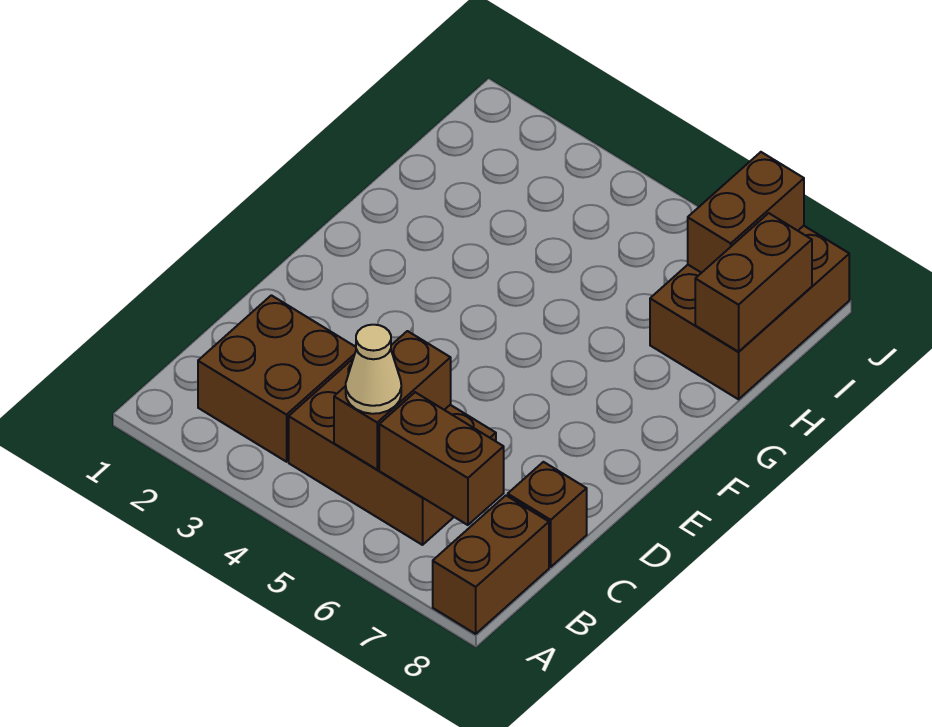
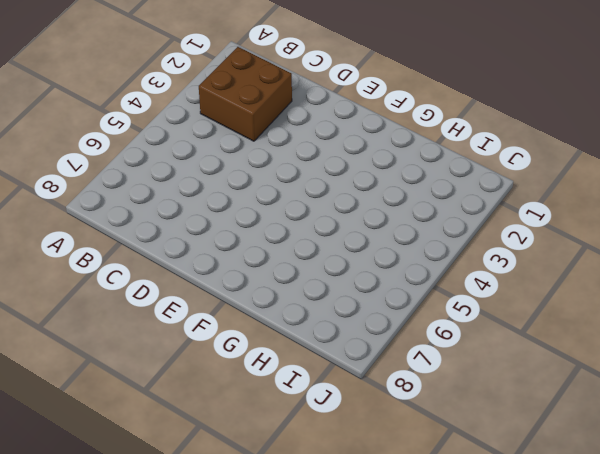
none -> brown brick A8:B8 level 1
none -> brown brick B4:C6 level 1

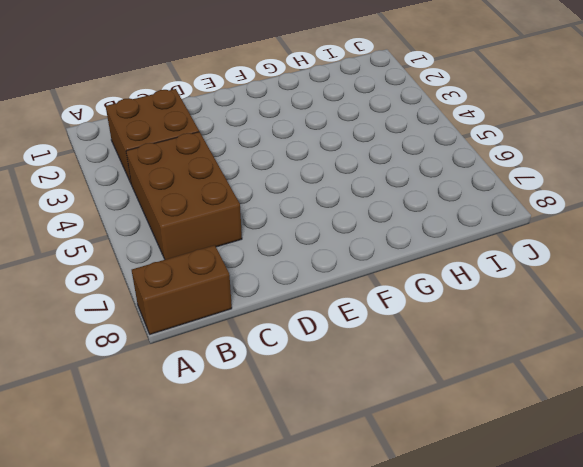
none -> brown brick C8 level 1
none -> brown brick H7:J8 level 1

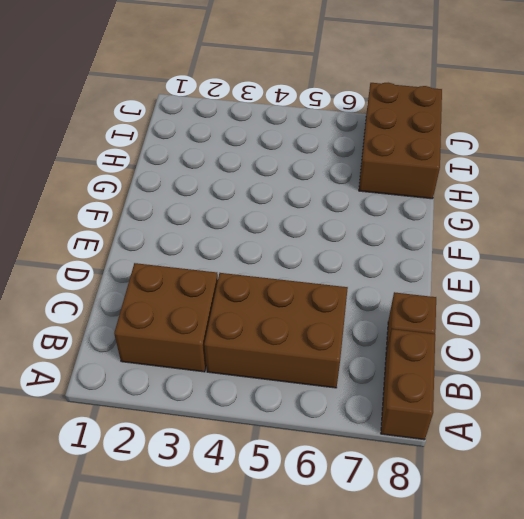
none -> brown brick B5:C5 level 2
none -> brown brick B6:B7 level 2

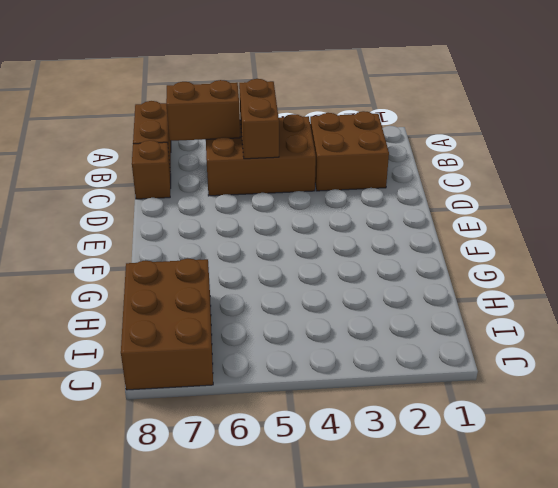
none -> brown brick H8:I8 level 2
none -> brown brick I7:J7 level 2

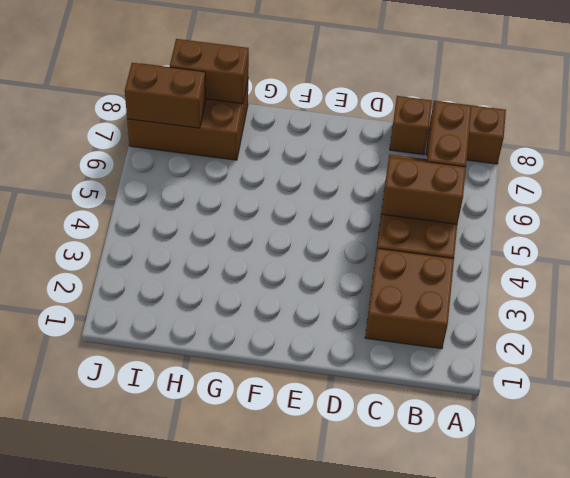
none -> tan cone B5 level 3

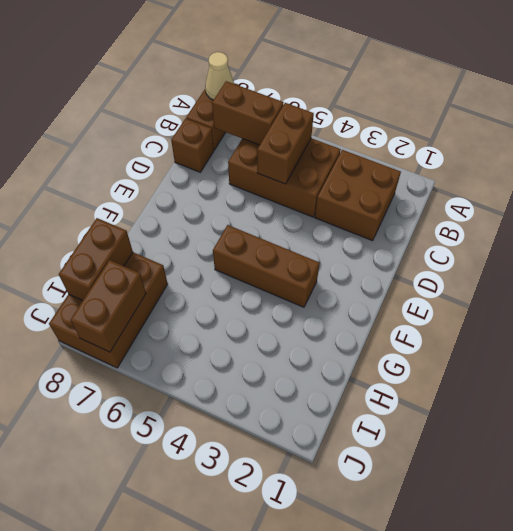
tan cone A8 level 2 -> tan cone B5 level 3
brown brick F3:F5 level 1 -> none

